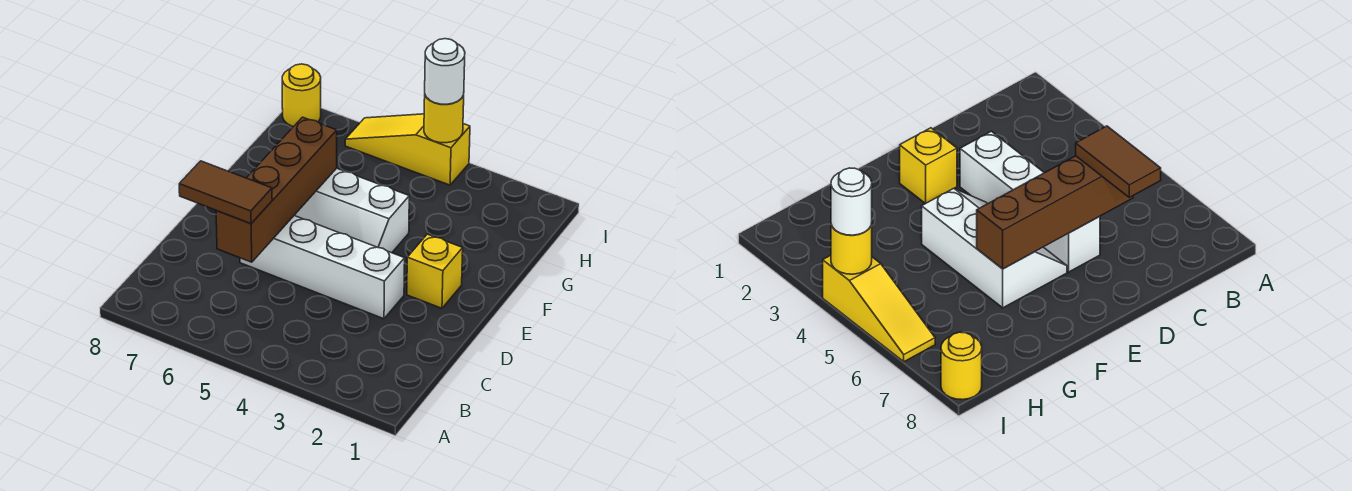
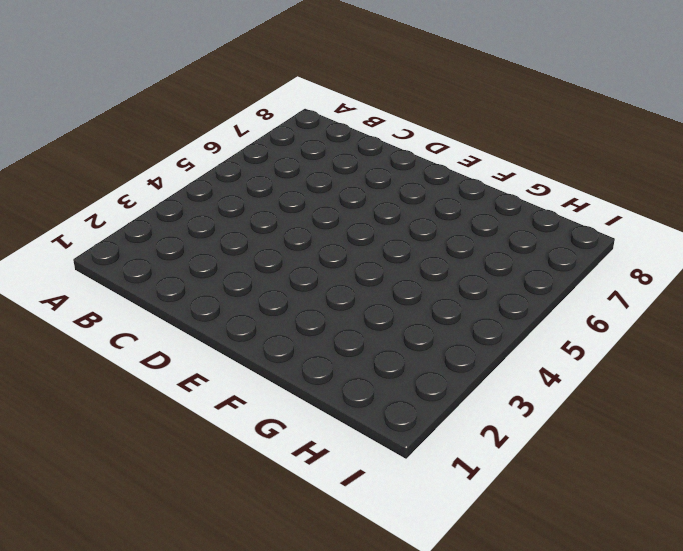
none -> white brick D3:D6 level 1
none -> yellow brick E2 level 1

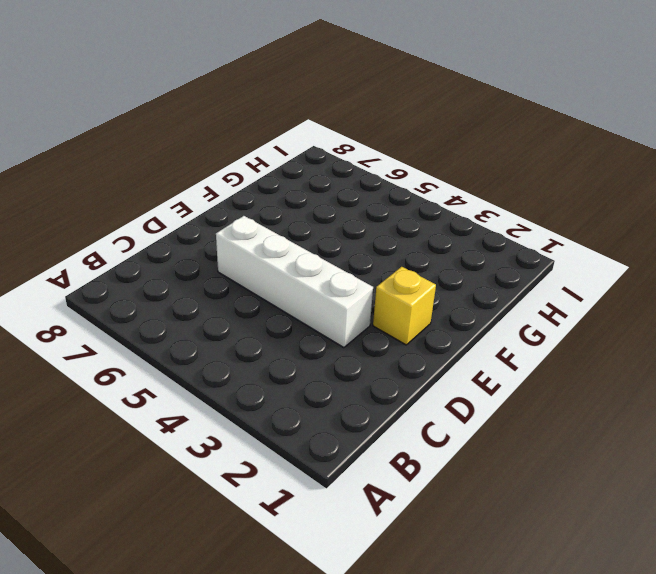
none -> white slope E4:F6 level 1 top F
none -> yellow slope I4:I6 level 1 top 4

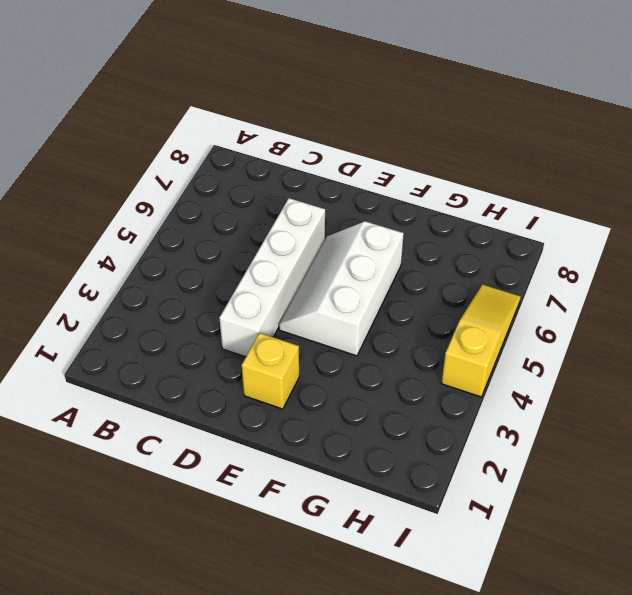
none -> yellow round brick I8 level 1
none -> brown brick C6:F6 level 2

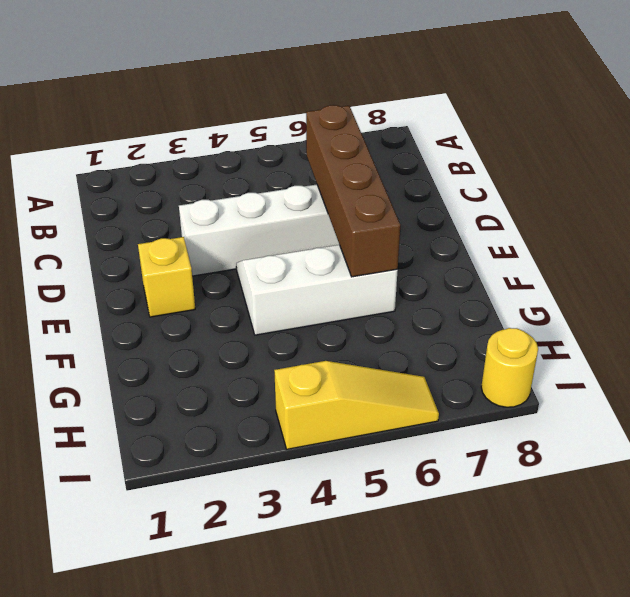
none -> yellow round brick I4 level 2
none -> brown tile C6:C7 level 3

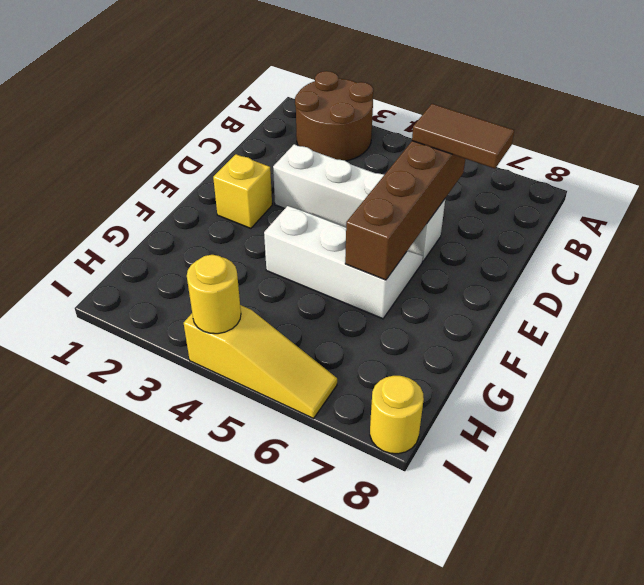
brown round brick A2:B3 level 1 -> none
none -> white round brick I4 level 3

